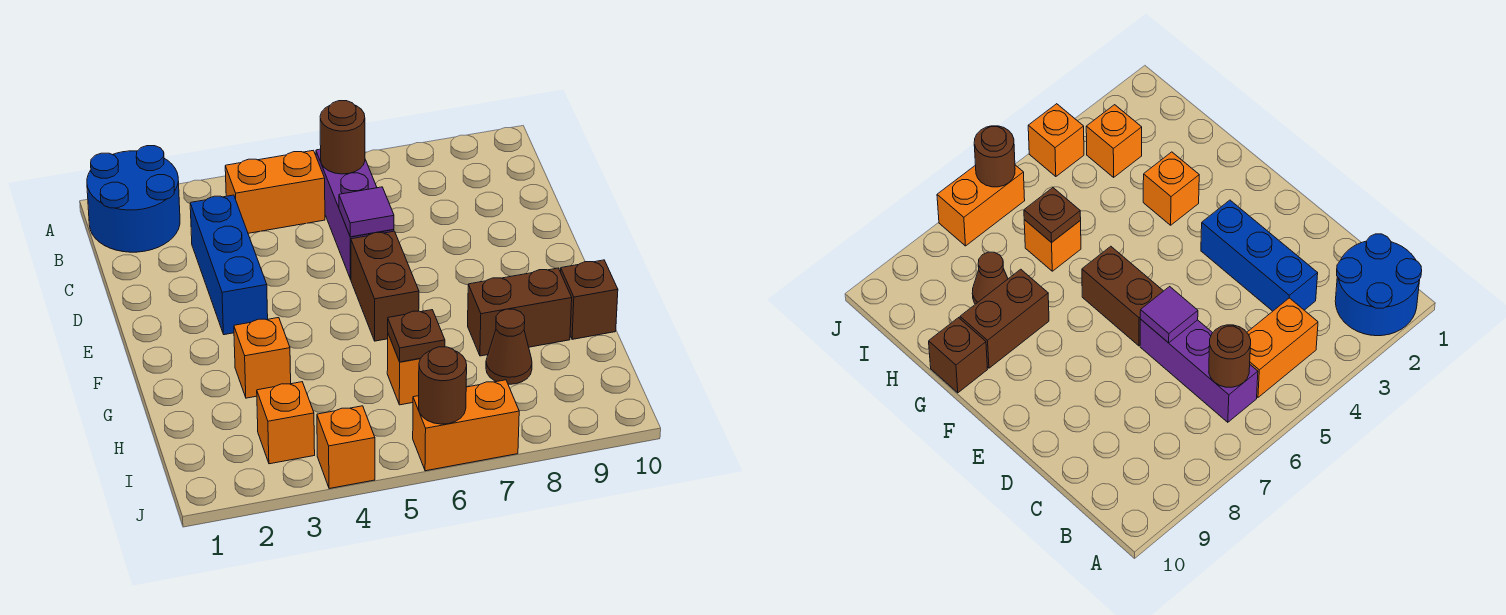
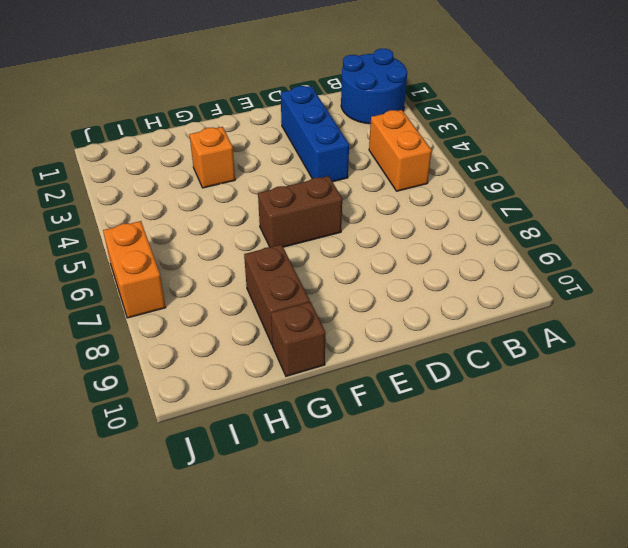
blue brick D2:D4 level 1 -> blue brick C3:E3 level 1
none -> purple brick B6:D6 level 1
none -> orange brick H6 level 1
none -> brown cone H8 level 1

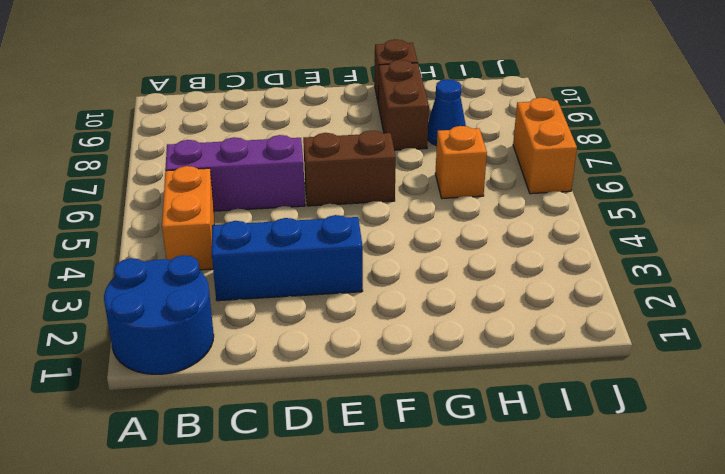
blue cone H8 level 1 -> brown cone H8 level 1
none -> orange brick G3 level 1
none -> orange brick I3 level 1
none -> orange brick J4 level 1

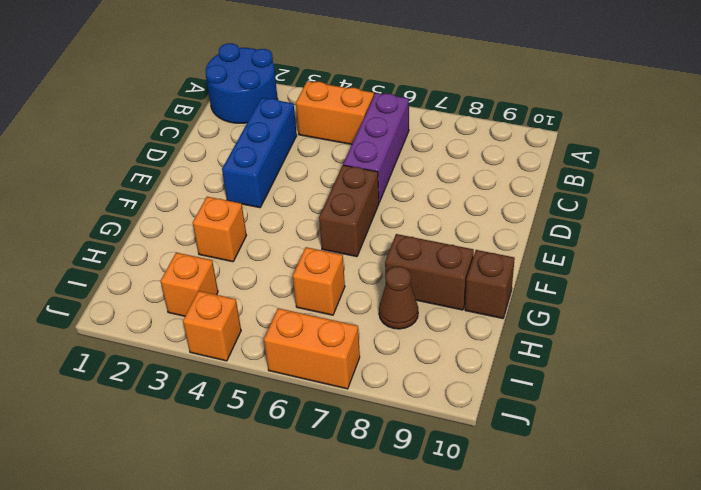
none -> brown round brick B6 level 2
none -> purple tile D6 level 2
none -> brown plate H6 level 2

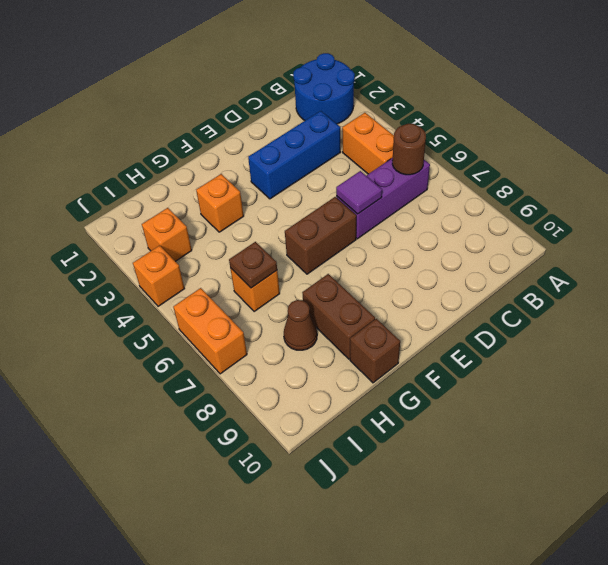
none -> brown round brick J6 level 2

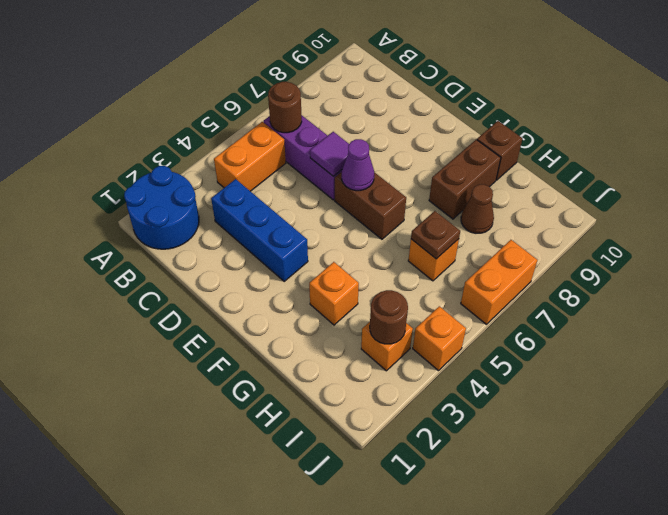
purple cone E6 level 2 -> none
brown round brick I3 level 2 -> brown round brick J6 level 2

